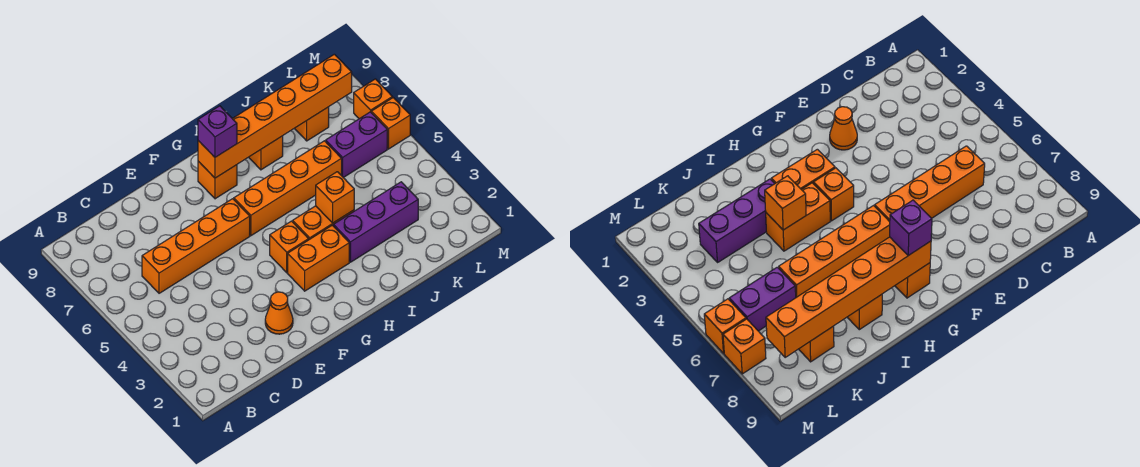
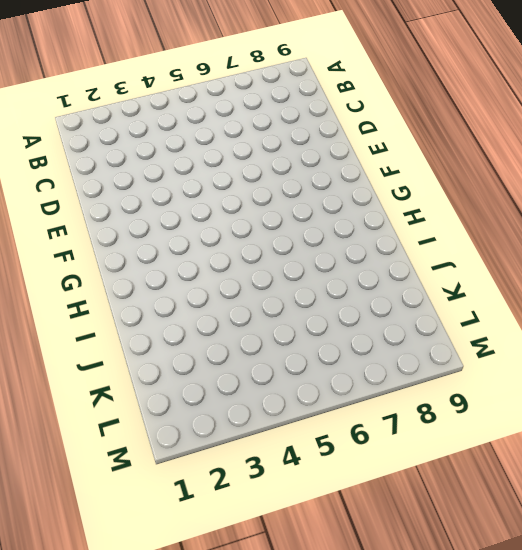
none -> orange brick C6:F6 level 1
none -> orange cone E2 level 1
none -> orange brick G3:H3 level 1

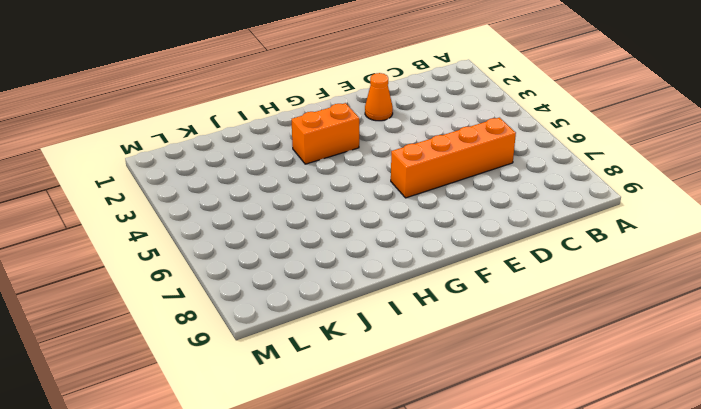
none -> orange brick G4 level 1
none -> orange brick G6:J6 level 1
none -> orange brick G8 level 1

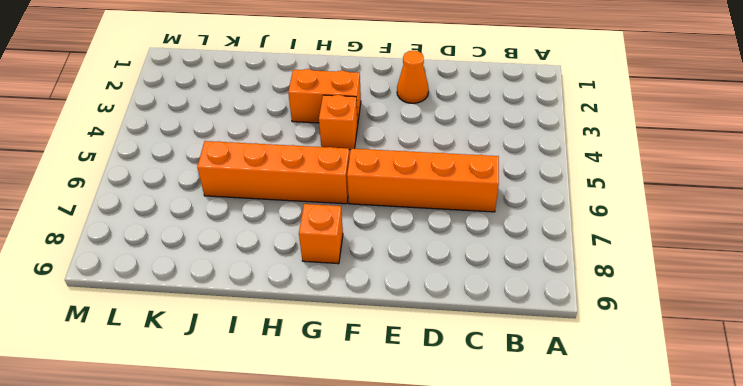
none -> orange brick H4:I4 level 1
none -> purple brick I3:K3 level 1
none -> orange brick I8 level 1

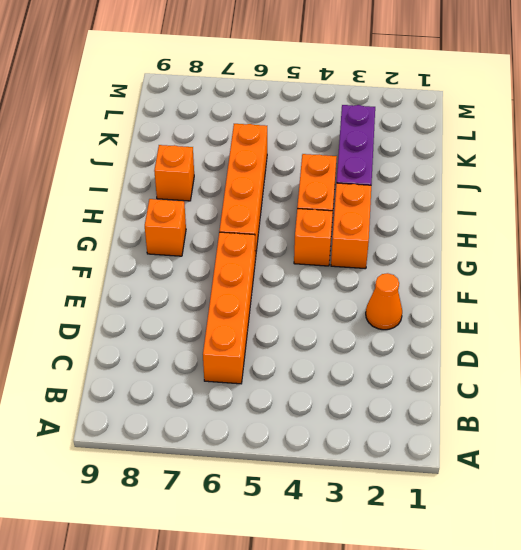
none -> purple brick K6:L6 level 1
none -> orange brick K8 level 1
none -> orange brick M6 level 1

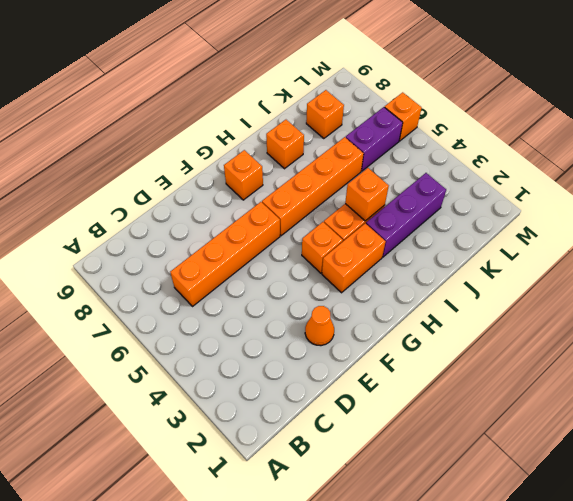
none -> orange brick M7 level 1
none -> orange brick G8:L8 level 2
none -> purple brick G8 level 3

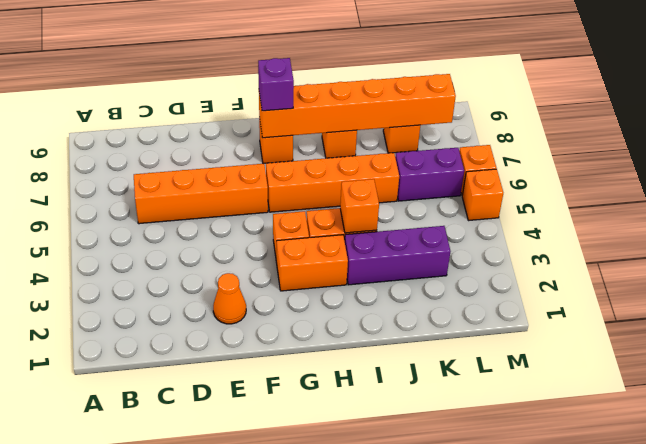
orange brick M5 level 1 -> orange brick M7 level 1

